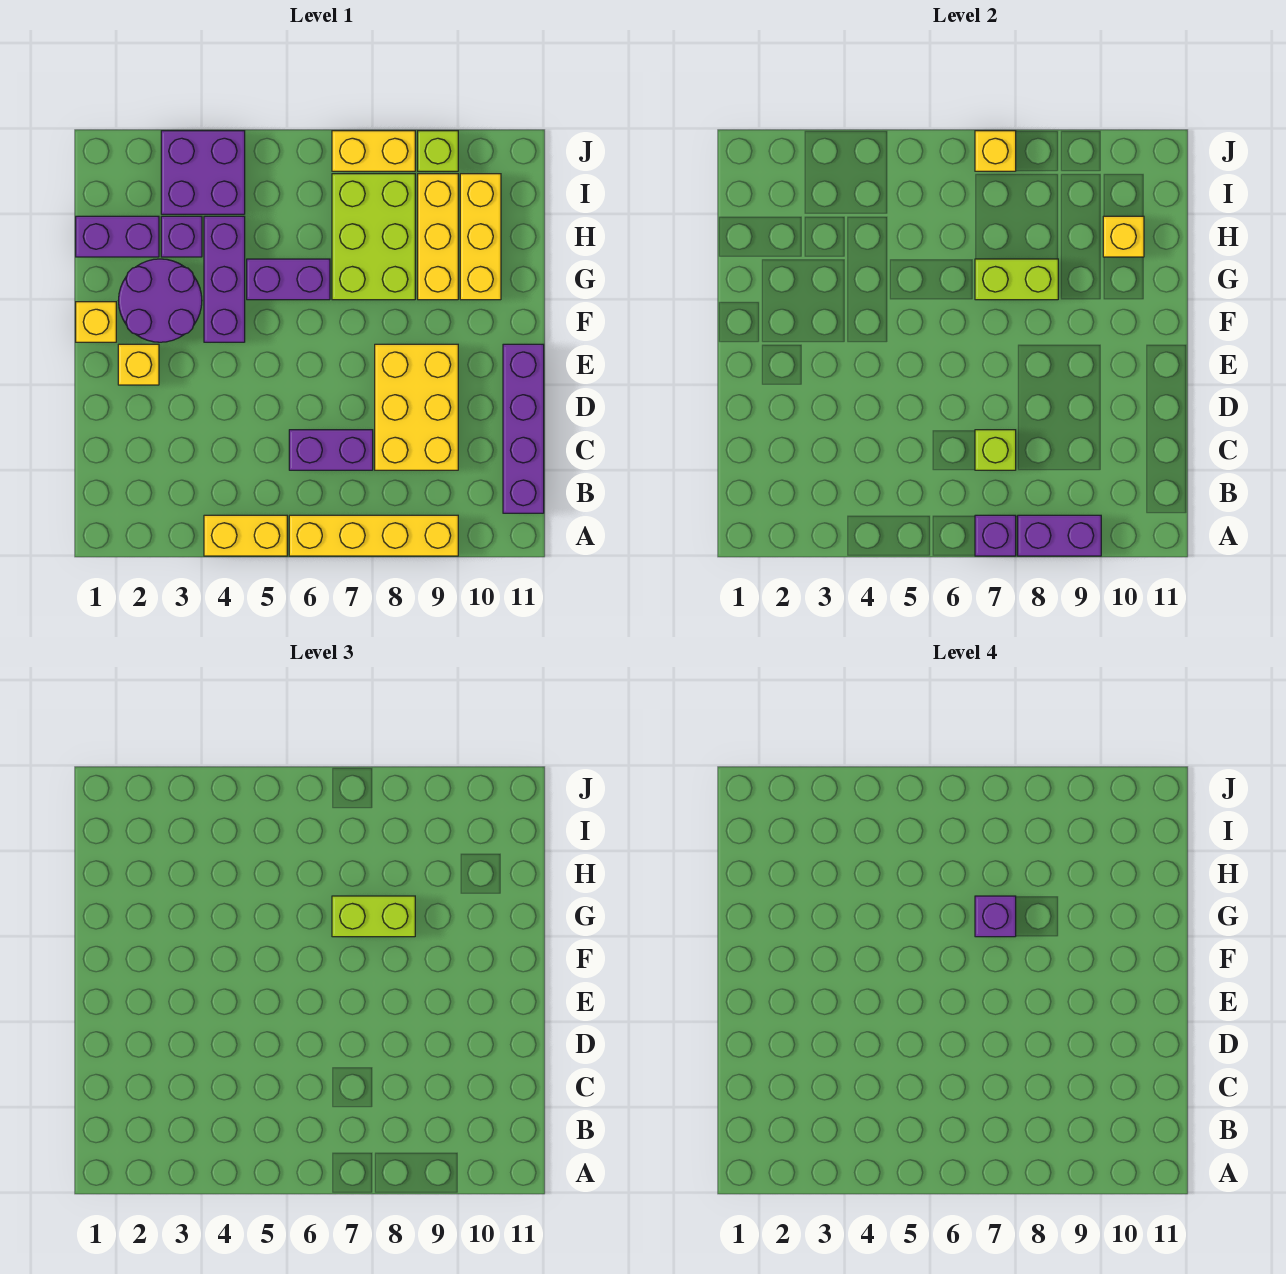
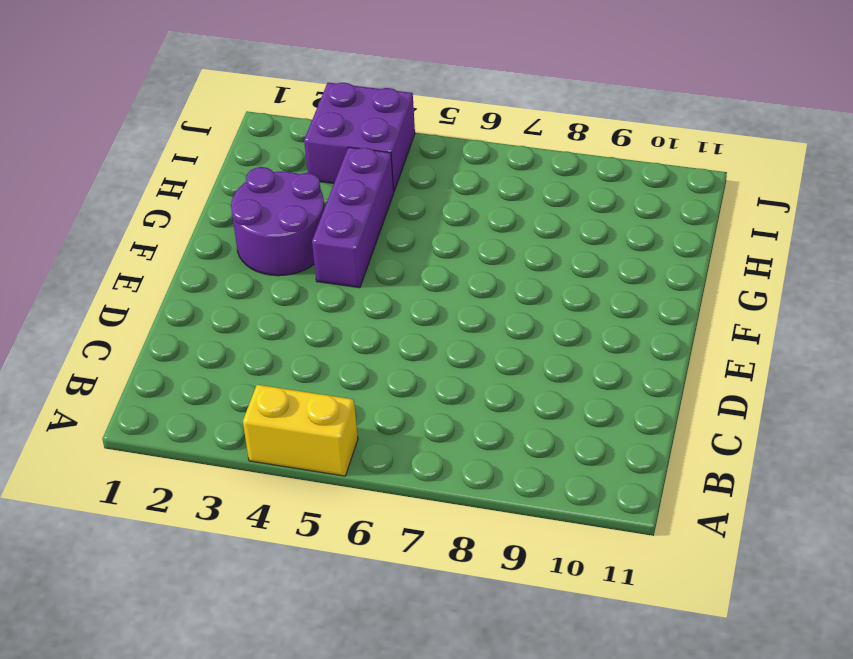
none -> yellow brick A6:A9 level 1
none -> purple brick B11:E11 level 1
none -> purple brick C6:C7 level 1

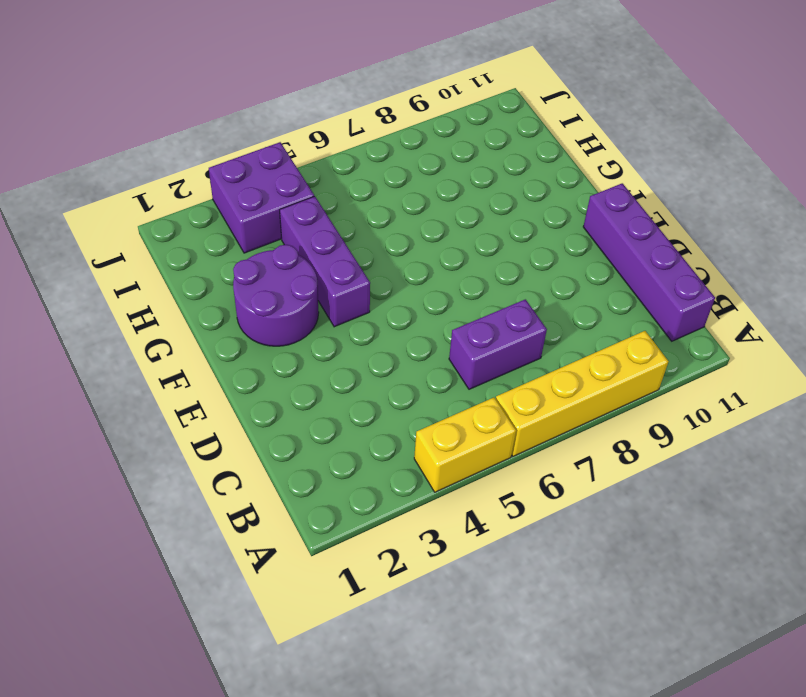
none -> yellow brick C8:E9 level 1
none -> yellow brick E2 level 1
none -> yellow brick F1 level 1

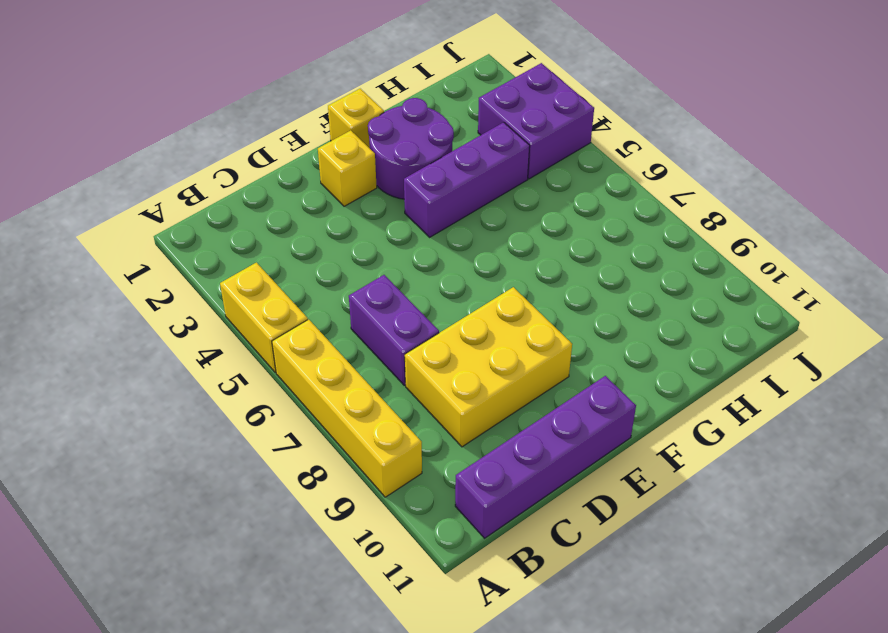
none -> purple brick G5:G6 level 1
none -> lime brick G7:I8 level 1
none -> yellow brick G9:I9 level 1

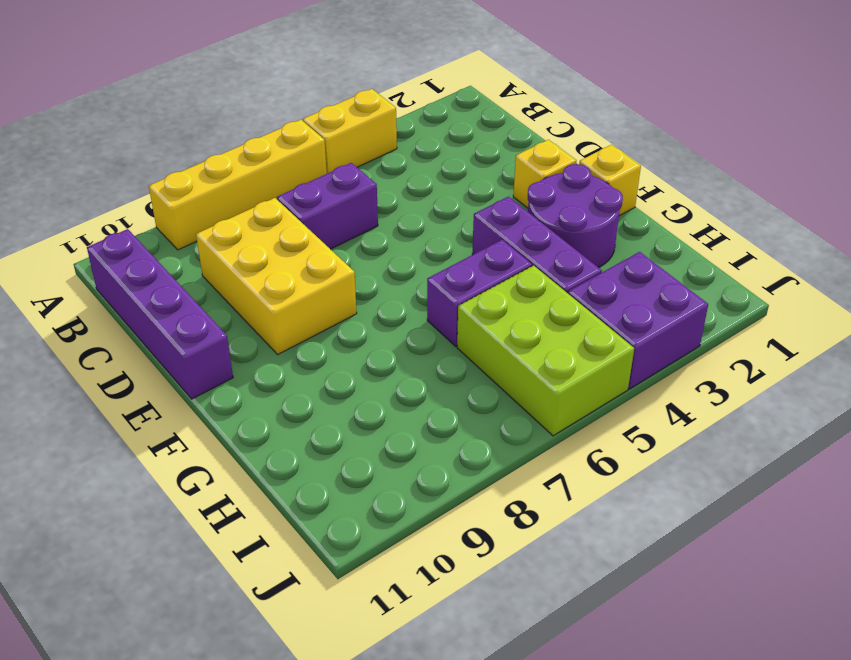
lime brick H5:J6 level 1 -> lime brick G7:I8 level 1
none -> yellow brick G9:I9 level 1
none -> yellow brick G10:I10 level 1
none -> purple brick H1:H2 level 1

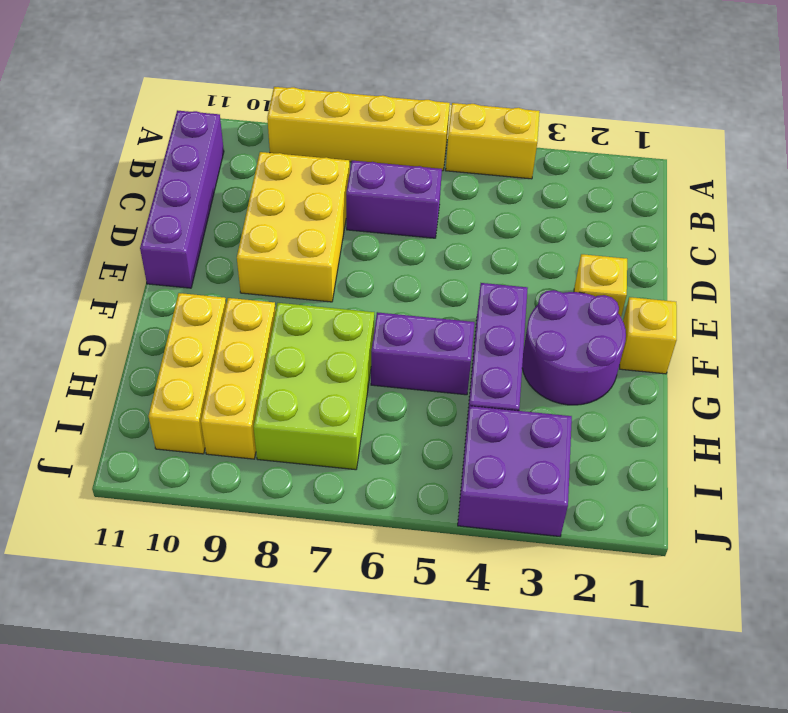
none -> purple brick H1:H2 level 1
none -> purple brick H3 level 1
none -> yellow brick J7:J8 level 1

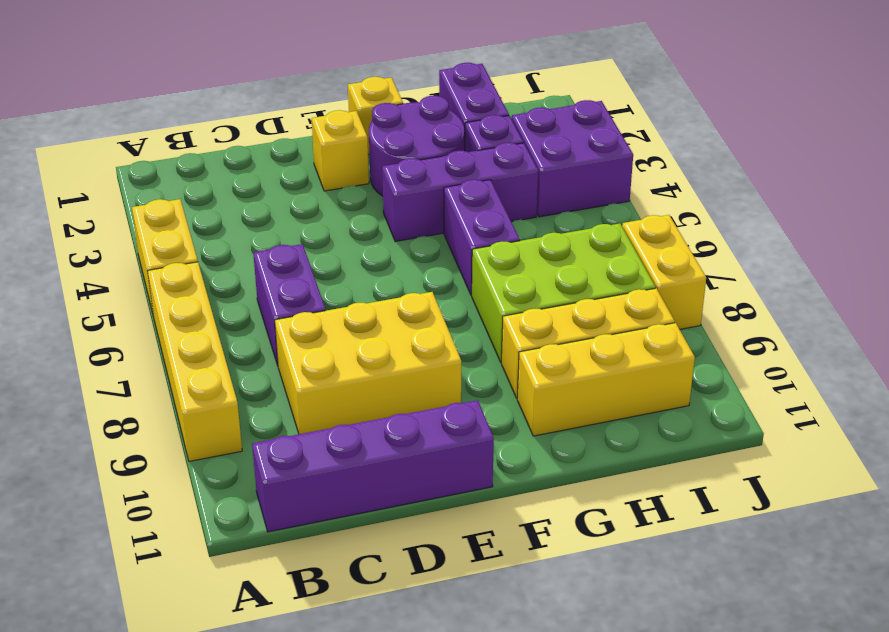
none -> lime brick J9 level 1
none -> purple brick A7 level 2
none -> purple brick A8:A9 level 2

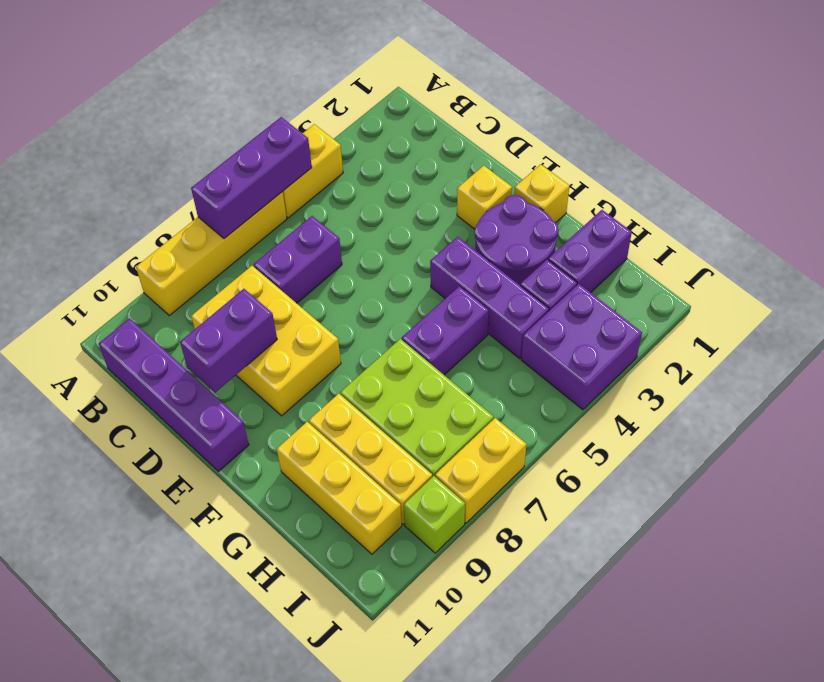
purple brick A5:A7 level 2 -> purple brick A7 level 2
purple brick D9:D10 level 2 -> purple brick A8:A9 level 2
none -> lime brick C7 level 2
none -> lime brick G7:G8 level 2
none -> yellow brick H10 level 2

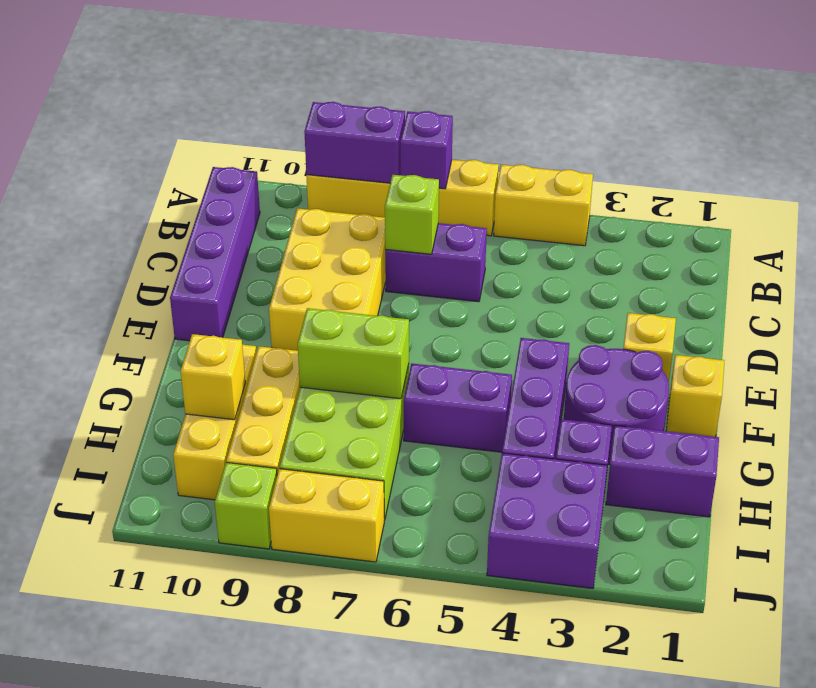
none -> yellow brick J7 level 2
none -> lime brick G7:G8 level 3
none -> purple brick G7 level 4

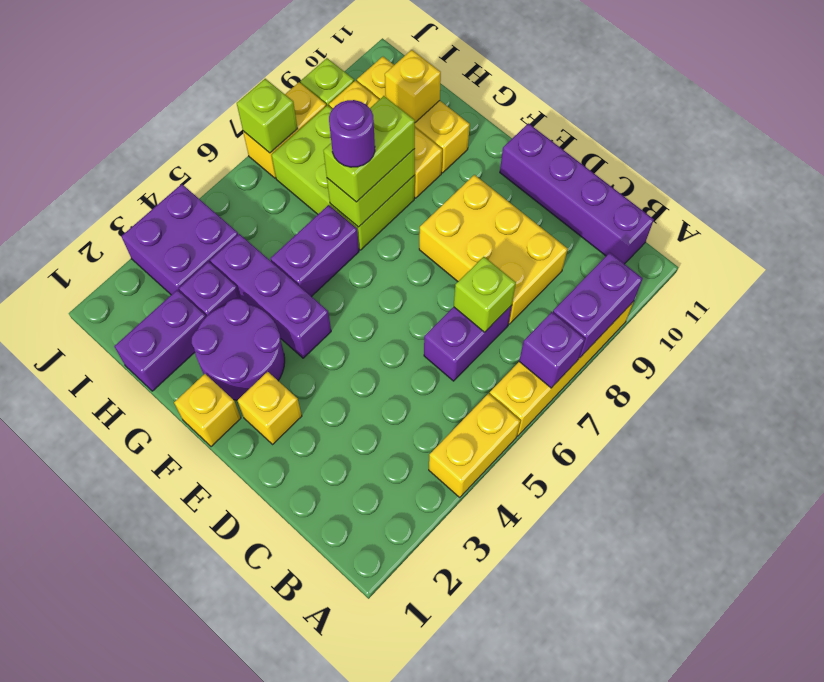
purple round brick G7 level 4 -> purple brick G7 level 4
lime brick J7 level 2 -> yellow brick J7 level 2

